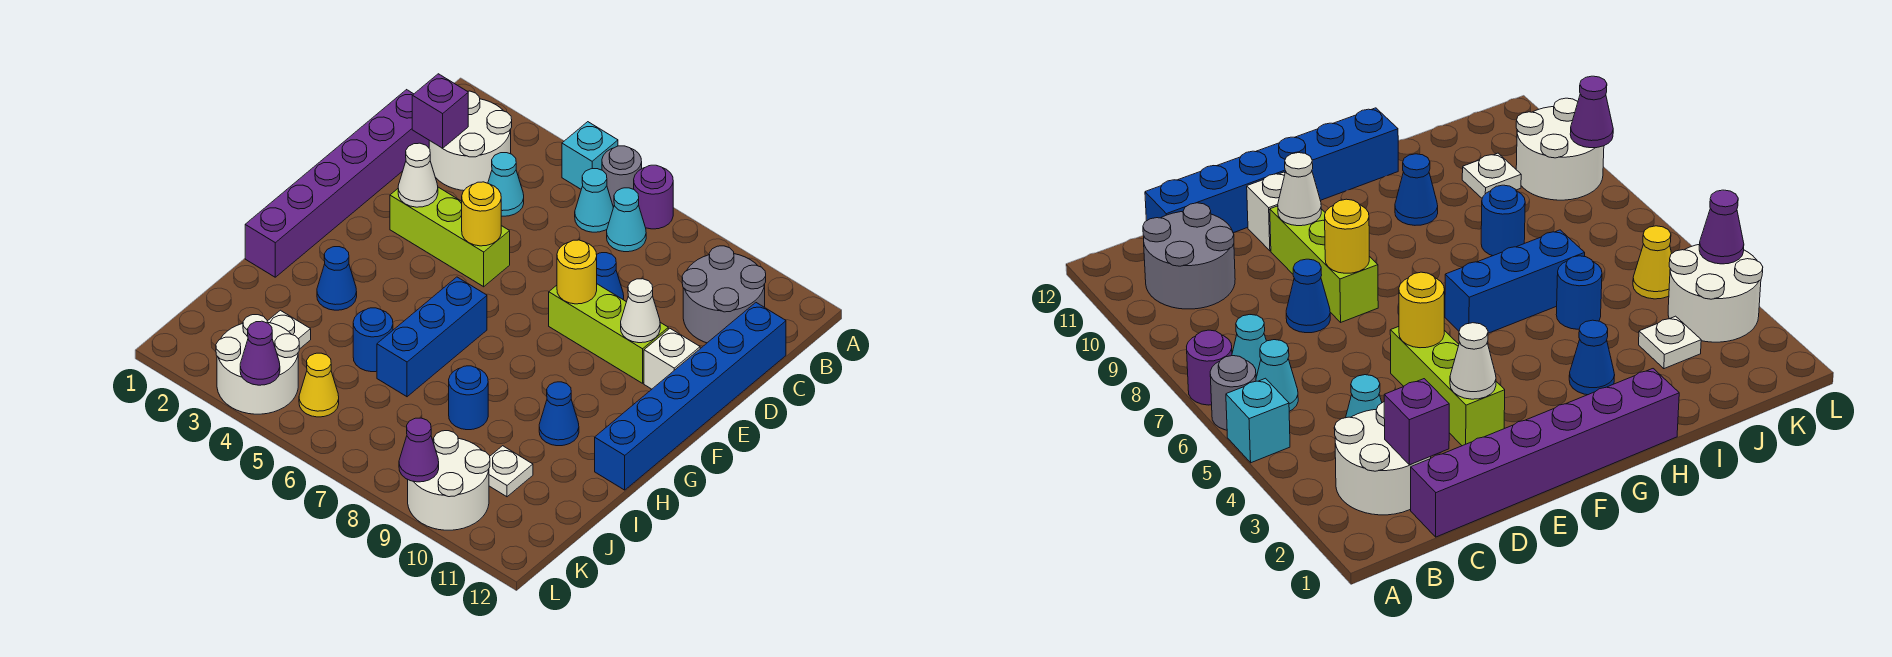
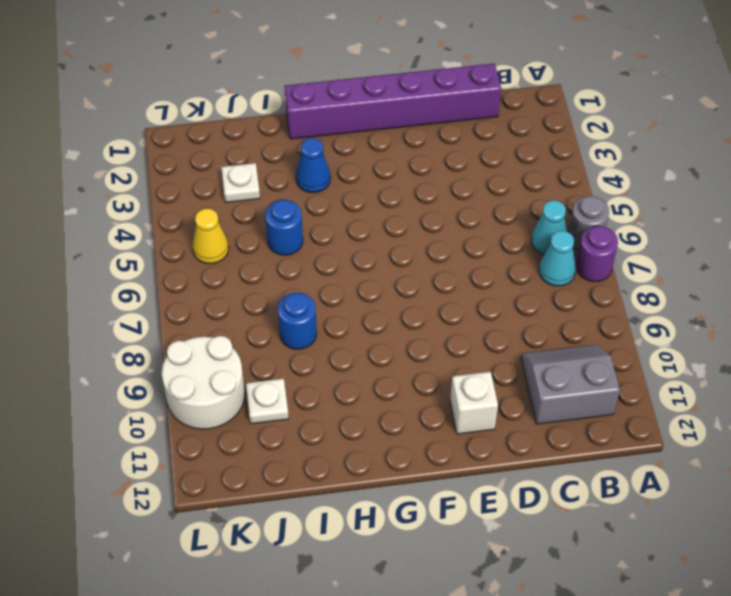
grey slope B10:C11 level 1 top 11 -> grey round brick B10:C11 level 1
none -> cyan brick A5 level 1
none -> white round brick B2:C3 level 1
none -> cyan cone C4 level 1
none -> blue brick C12:H12 level 1

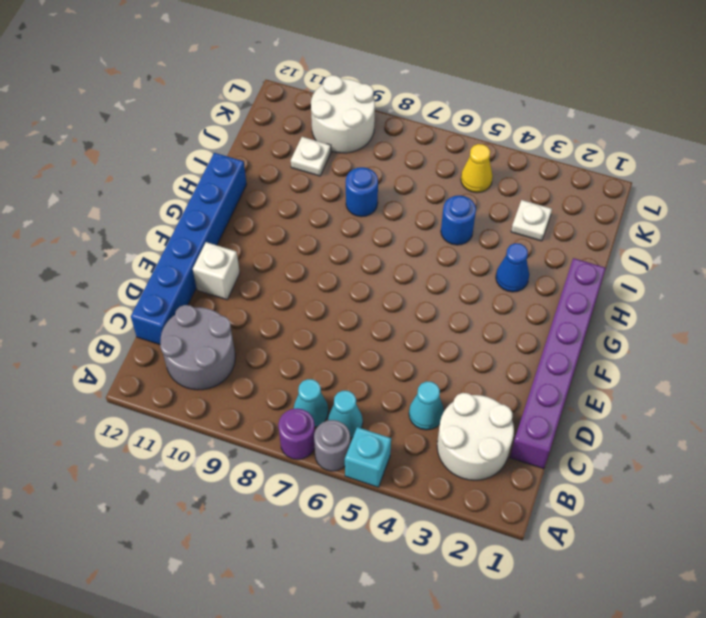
none -> blue cone D8 level 1
none -> lime brick E3:E5 level 1
none -> lime brick E8:E10 level 1
none -> blue brick G6:I6 level 1

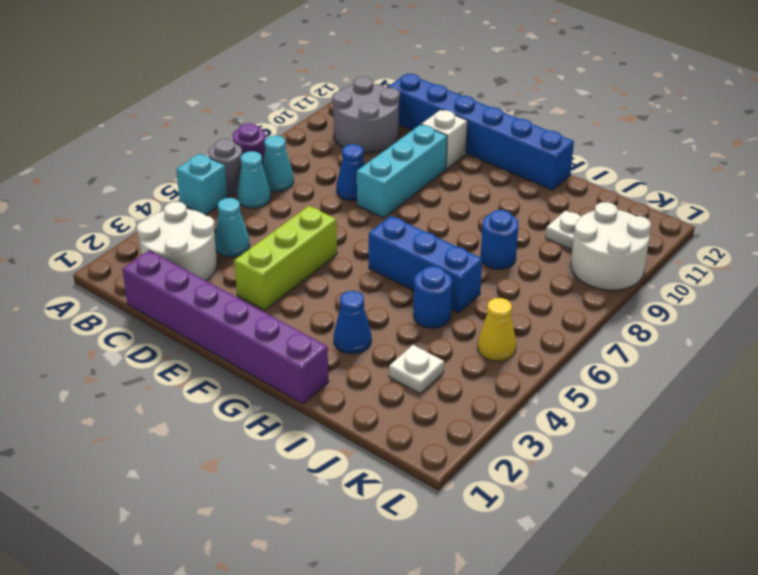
cyan brick E8:E10 level 1 -> lime brick E8:E10 level 1
none -> blue cone H10 level 1
none -> white round brick K3:L4 level 1
none -> purple brick C2 level 2
none -> white cone E3 level 2

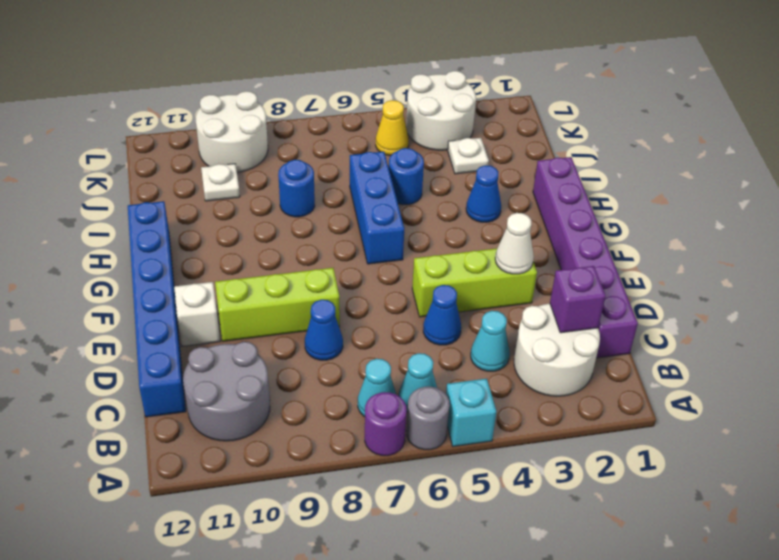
blue cone D5 level 1 -> blue cone H10 level 1
none -> yellow round brick E5 level 2
none -> yellow round brick E8 level 2
none -> white cone E10 level 2
none -> purple cone L4 level 2

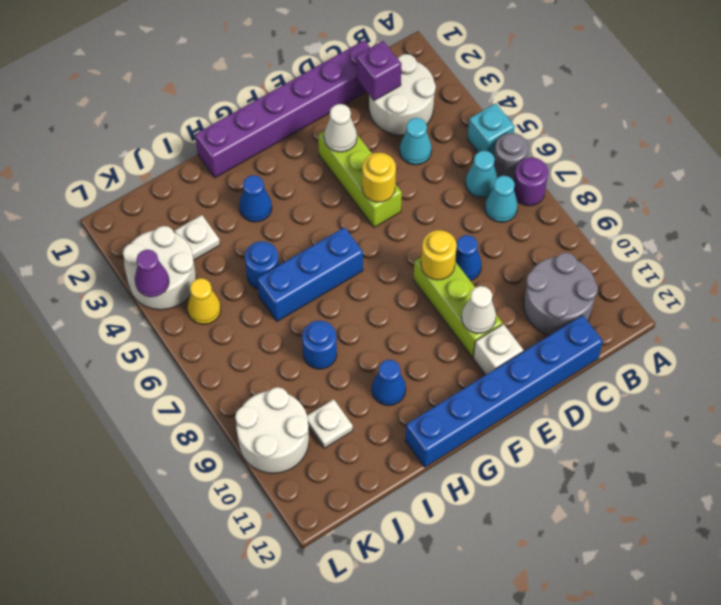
none -> purple cone L9 level 2

